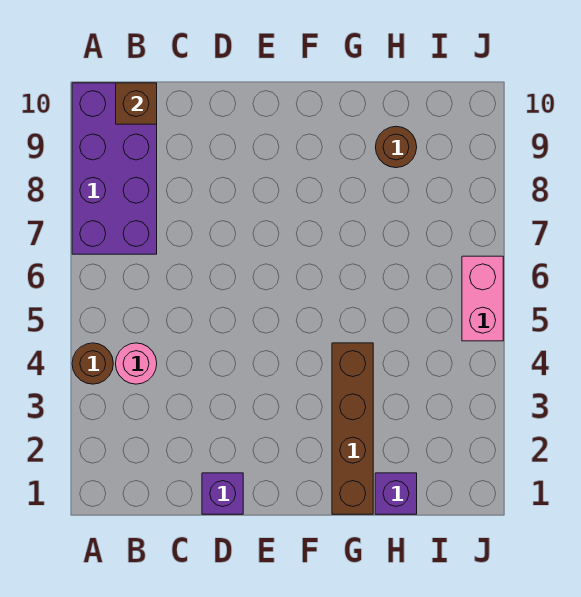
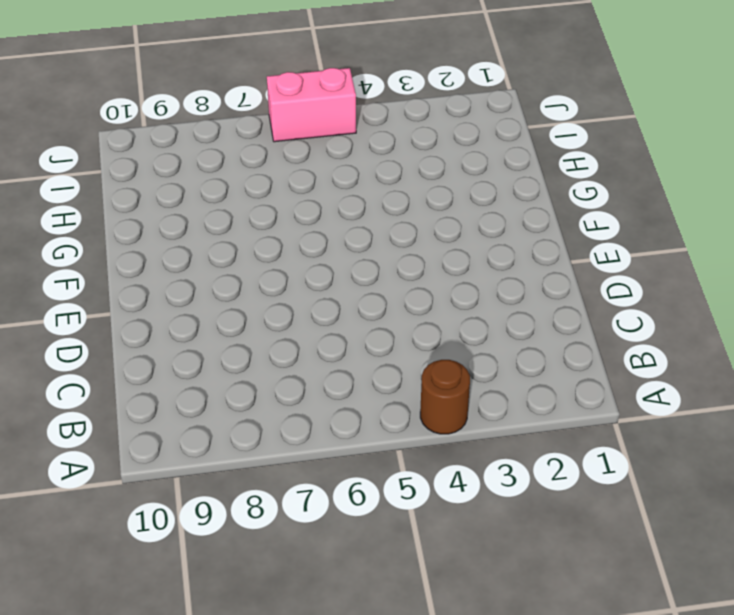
none -> purple brick A7:B10 level 1
none -> pink round brick B4 level 1

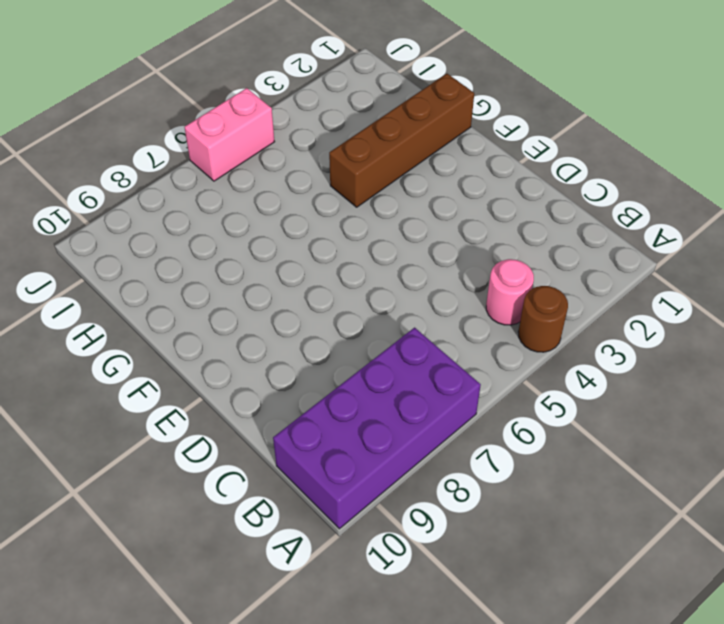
none -> purple brick D1 level 1
none -> purple brick H1 level 1

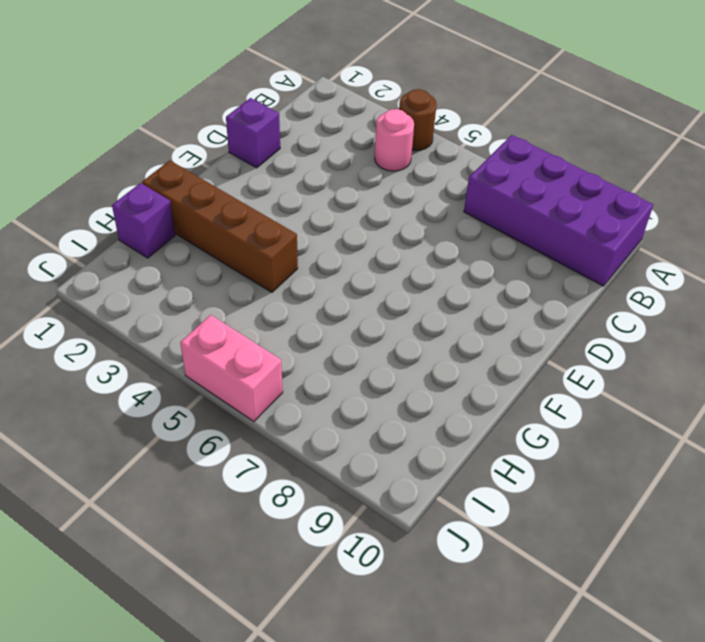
none -> brown round brick H9 level 1
none -> brown brick B10 level 2

